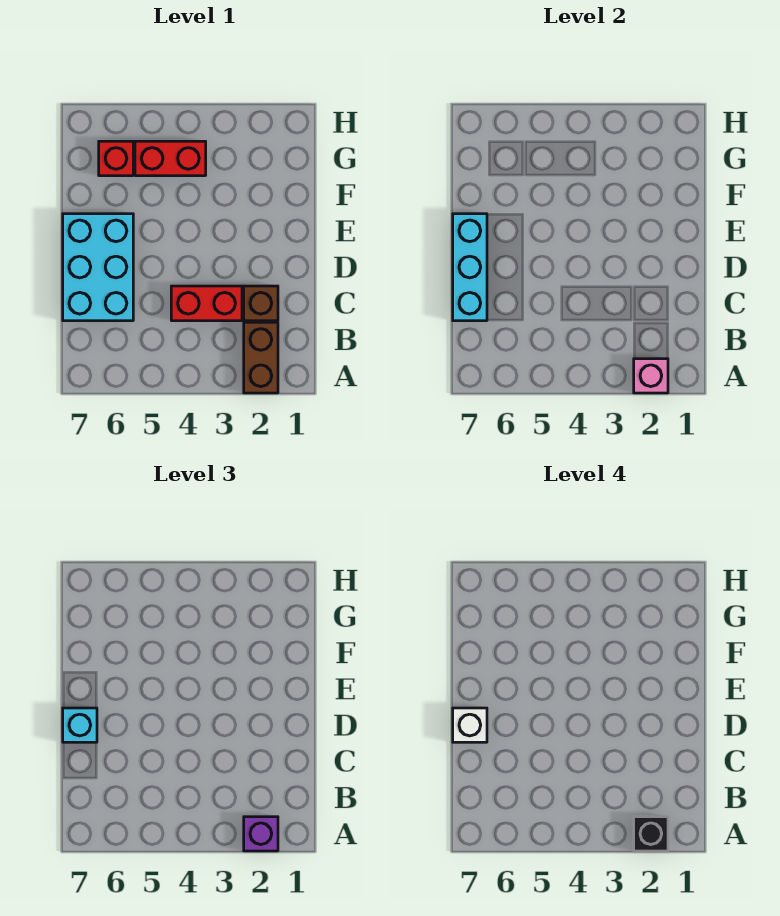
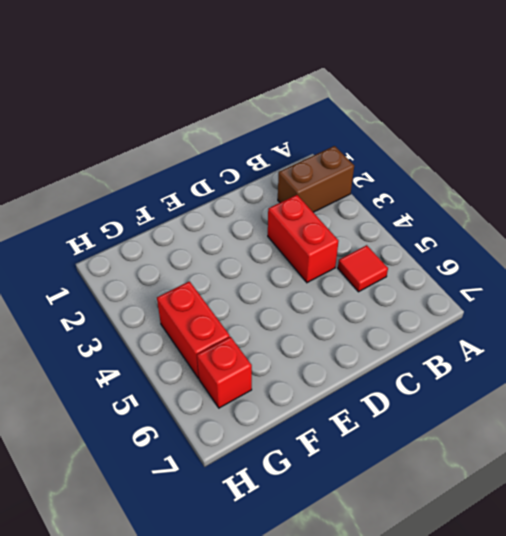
red tile B5 level 1 -> none
none -> brown brick C2 level 1
none -> cyan brick C6:E7 level 1
none -> pink brick A2 level 2

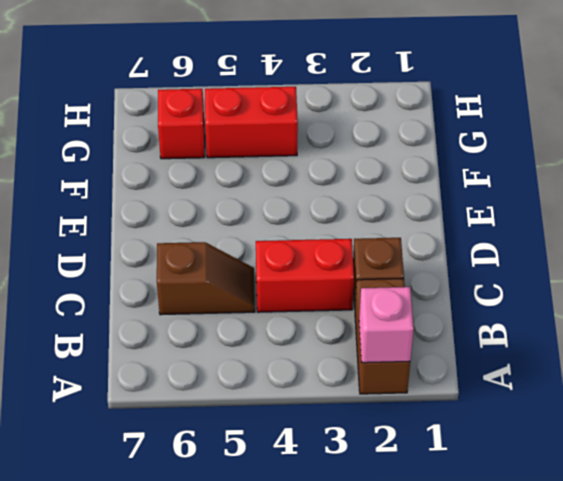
brown slope C5:C6 level 1 top 6 -> cyan brick C6:E7 level 1
none -> cyan brick C7:E7 level 2
none -> purple brick A2 level 3
none -> cyan brick D7 level 3

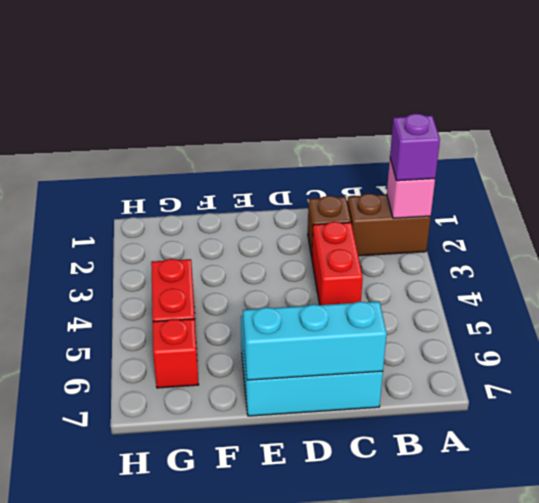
none -> cyan brick D7 level 3
none -> black brick A2 level 4
none -> white brick D7 level 4

